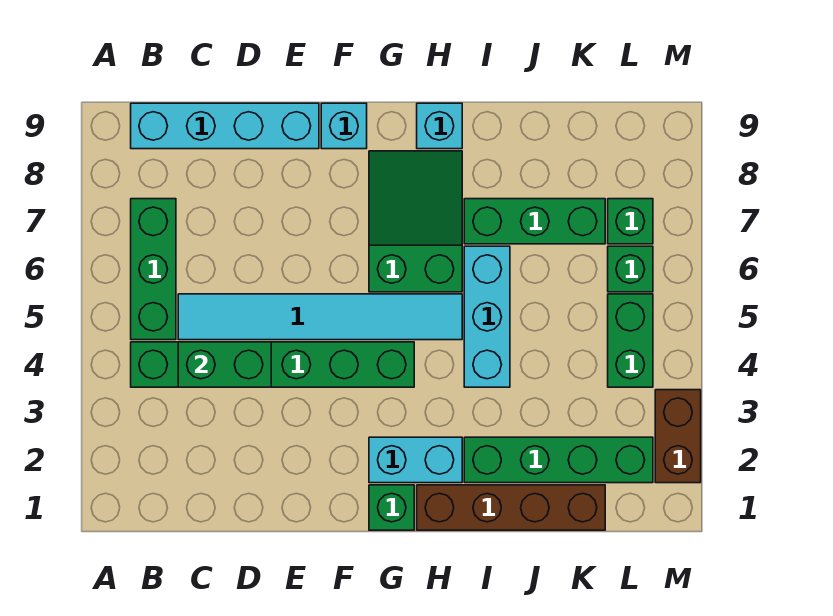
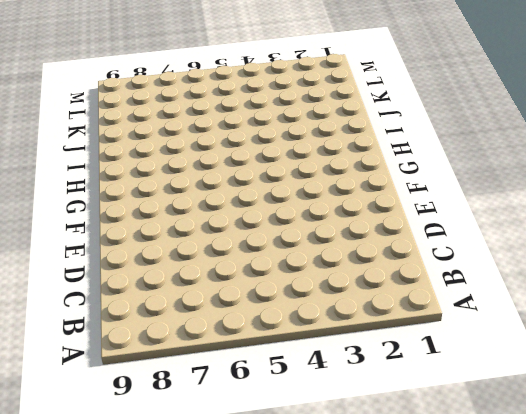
none -> green brick B4:G4 level 1
none -> green brick B5:B7 level 1
none -> cyan brick B9:E9 level 1

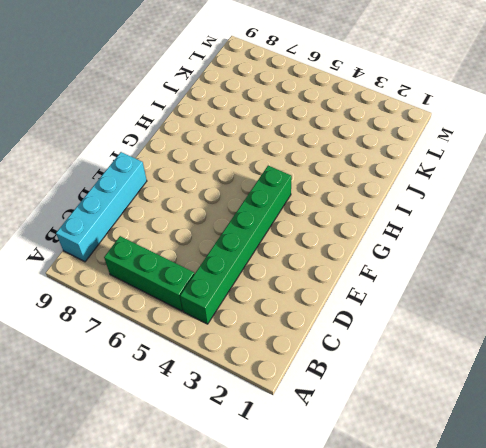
none -> cyan tile C5:H5 level 1
none -> cyan brick F9 level 1
none -> green brick G1 level 1

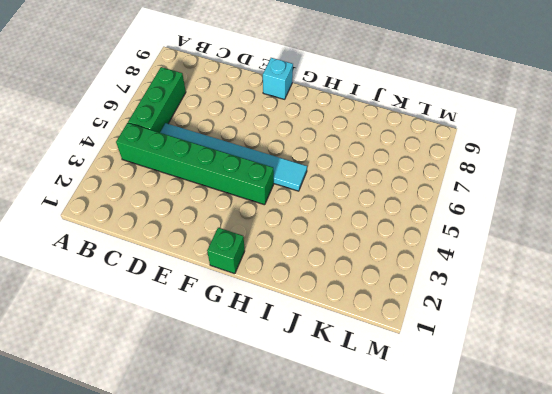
none -> cyan brick B9:E9 level 1
none -> cyan brick G2:H2 level 1
none -> green slope G6:H8 level 1 top 6

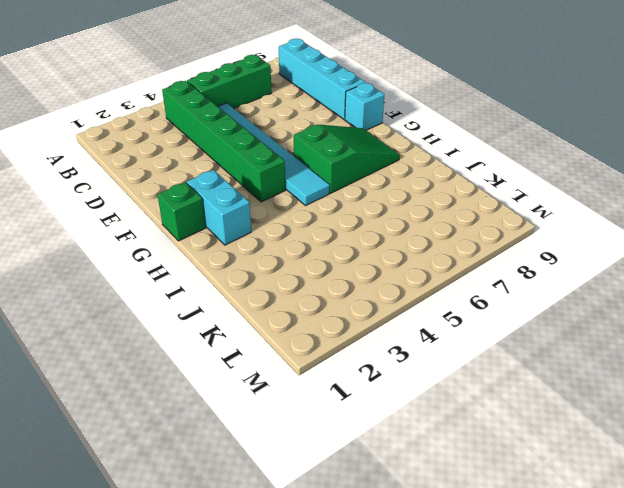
none -> brown brick H1:K1 level 1
none -> cyan brick H9 level 1
none -> green brick I2:L2 level 1

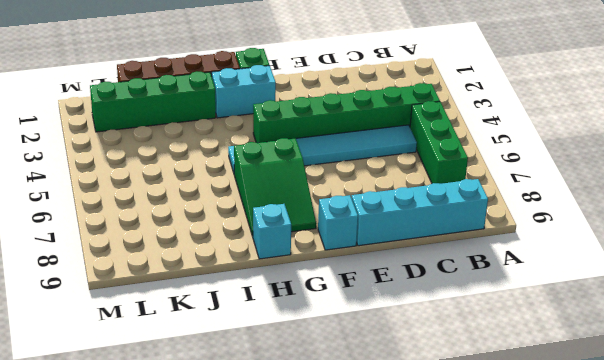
none -> cyan brick I4:I6 level 1
none -> green brick I7:K7 level 1
none -> green brick L4:L5 level 1

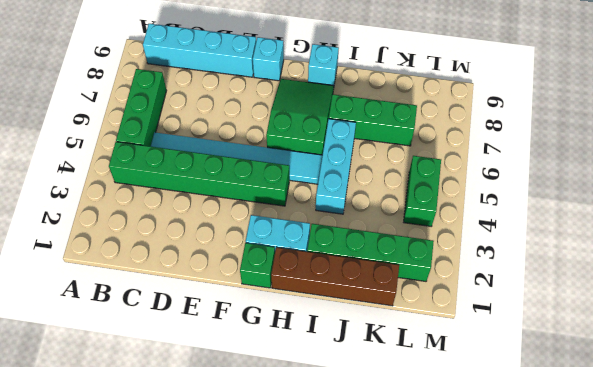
none -> green brick L6 level 1
none -> green brick L7 level 1
none -> brown brick M2:M3 level 1

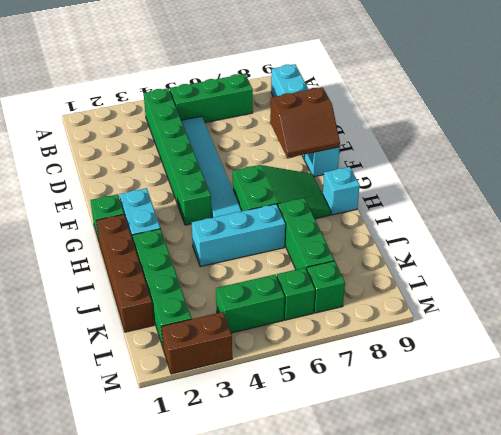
brown slope E8:F9 level 2 top E -> none
none -> green brick C4:D4 level 2

